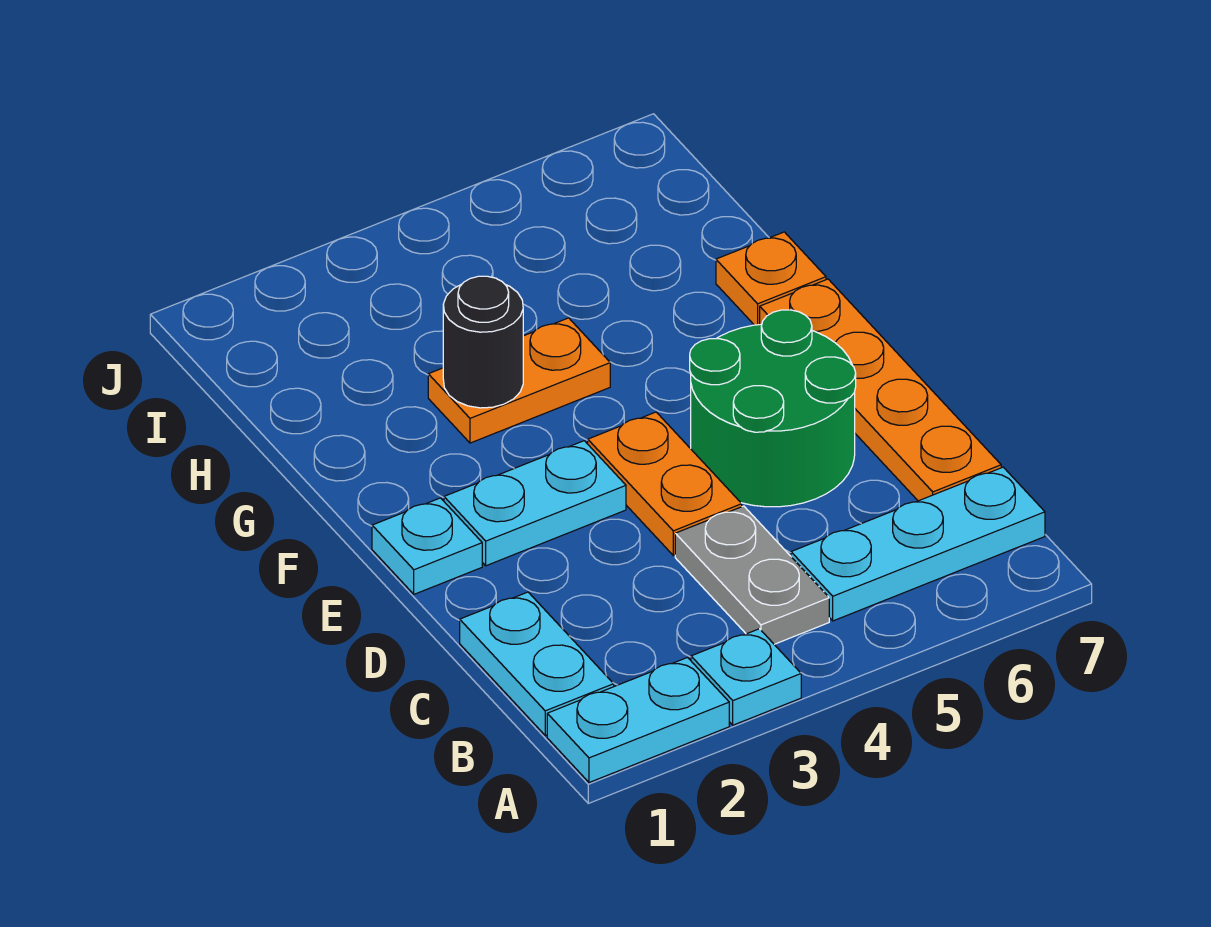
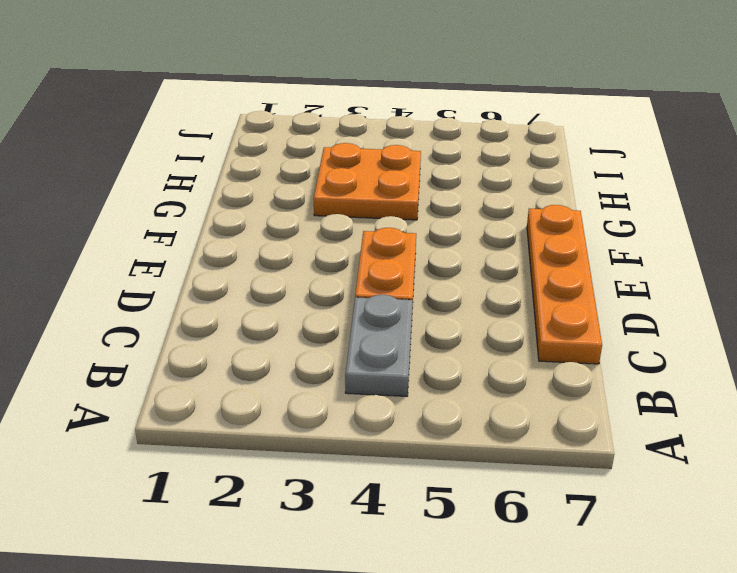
orange plate G3:H4 level 1 -> orange plate G3:G4 level 1
none -> cyan plate A1:A2 level 1
none -> cyan plate A3 level 1
none -> cyan plate B1:C1 level 1

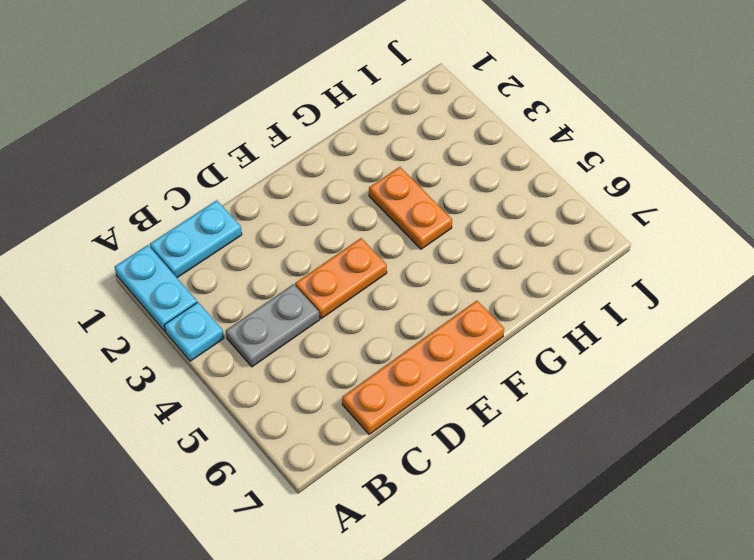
none -> cyan plate B5:B7 level 1
none -> green round brick D5:E6 level 1
none -> cyan plate E1 level 1

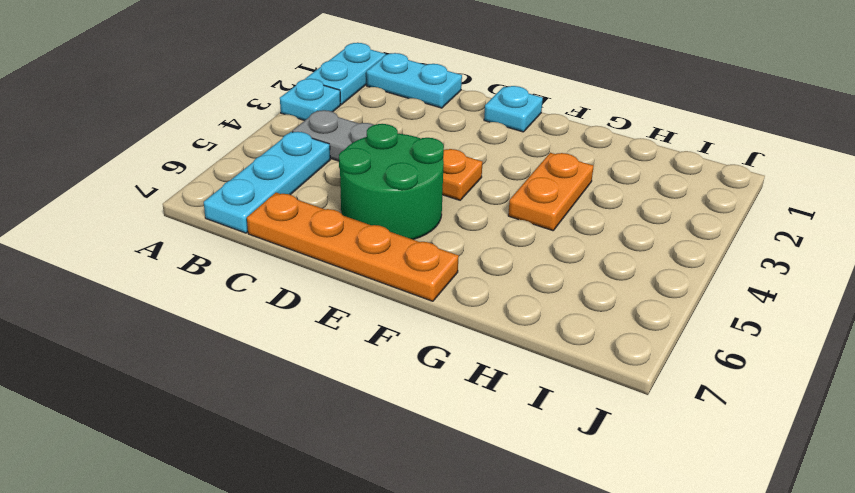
none -> cyan plate E2:E3 level 1
none -> orange plate G7 level 1
none -> black round brick G3 level 2

